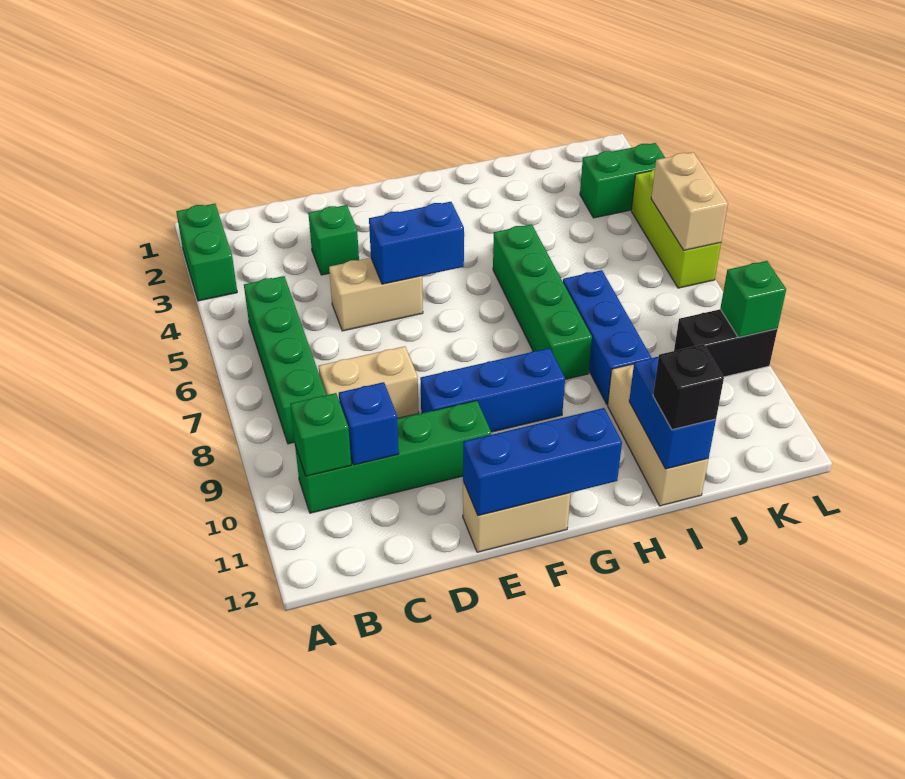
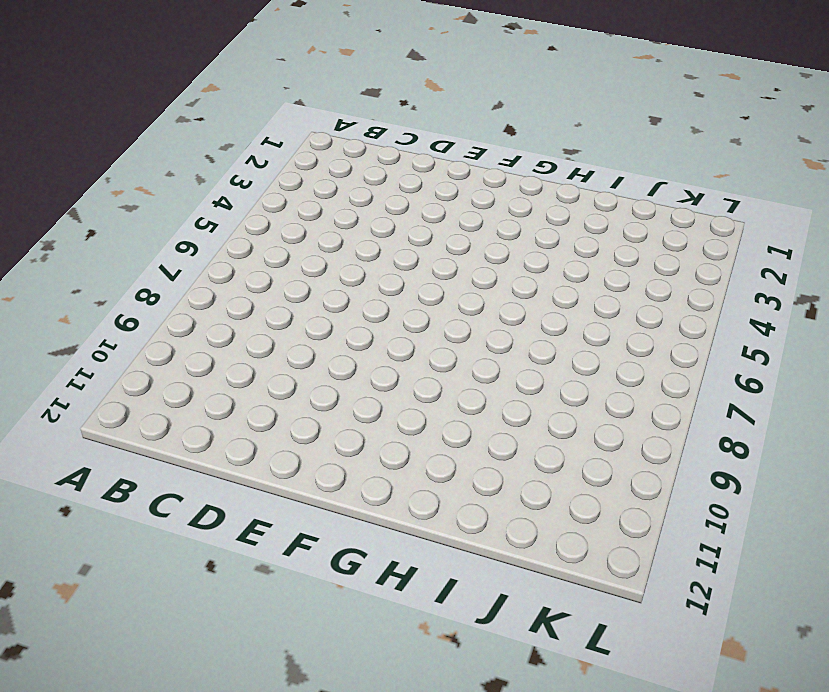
none -> green brick A2:A3 level 1
none -> green brick B5:B8 level 1
none -> green brick B10:E10 level 1

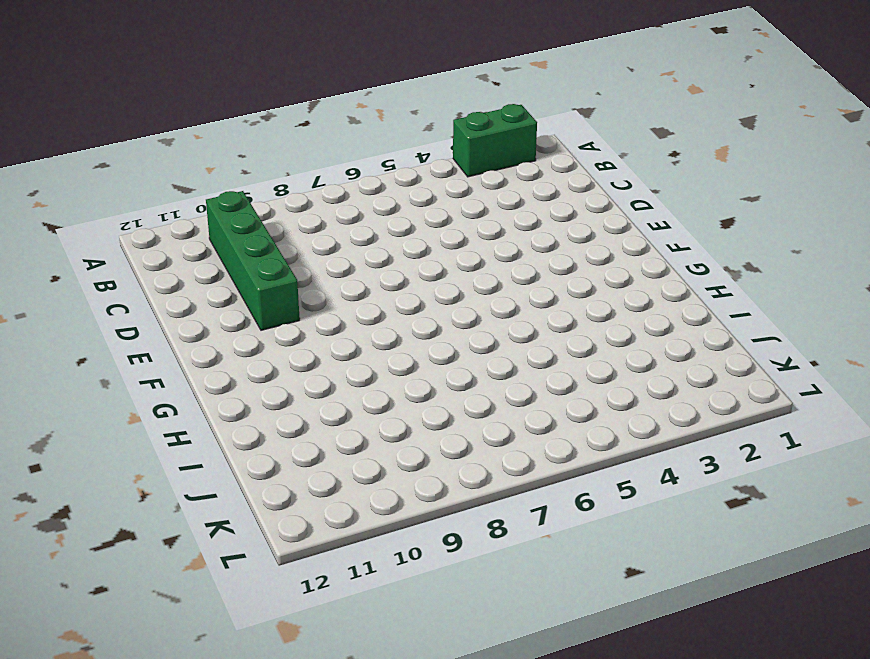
none -> green brick B5:B8 level 1
none -> tan brick C8:D8 level 1
none -> green brick D3 level 1

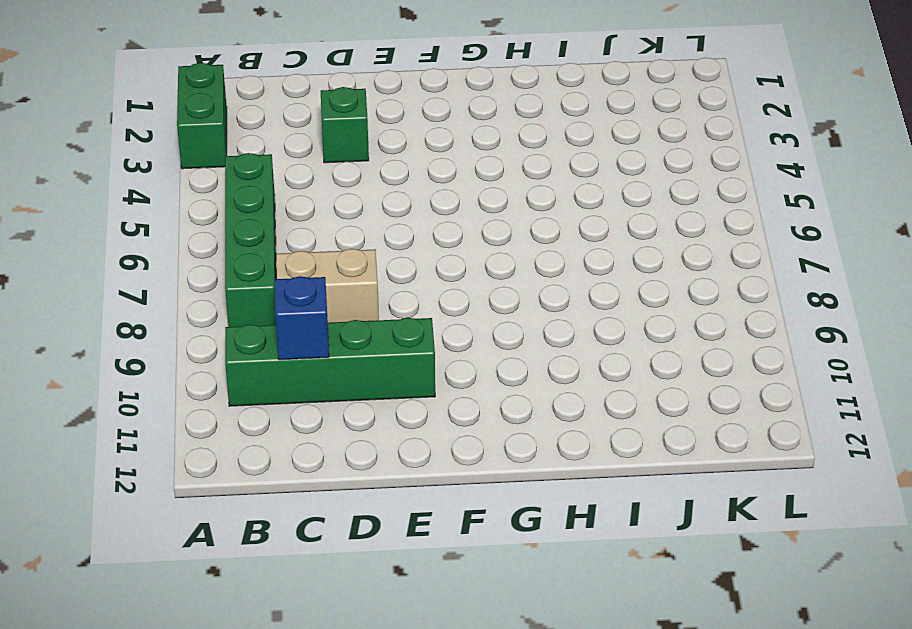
none -> tan brick D5:E5 level 1
none -> blue brick E9:G9 level 1
none -> tan brick E12:F12 level 1

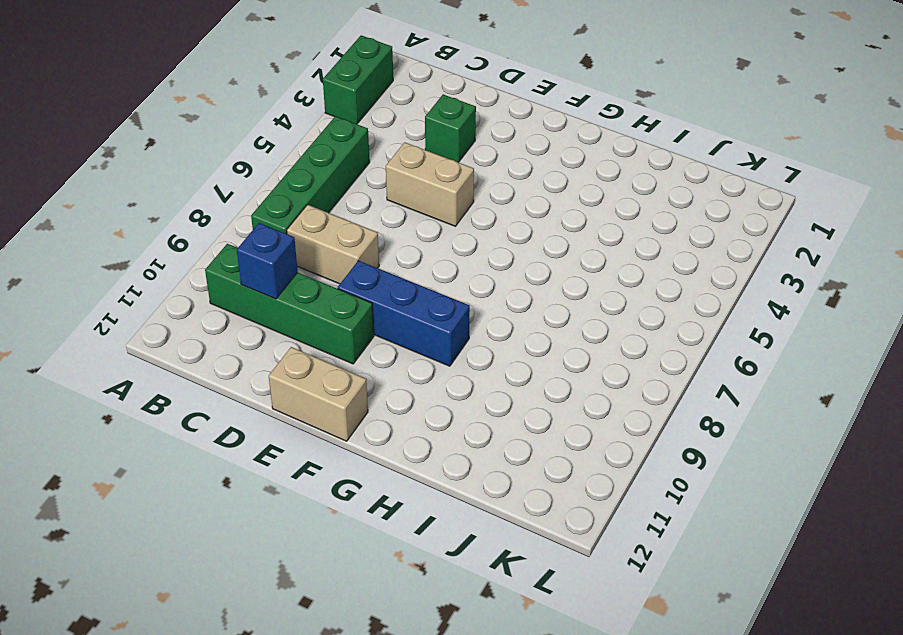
none -> green brick H5:H8 level 1
none -> blue brick I7:I9 level 1
none -> tan brick I10:I12 level 1

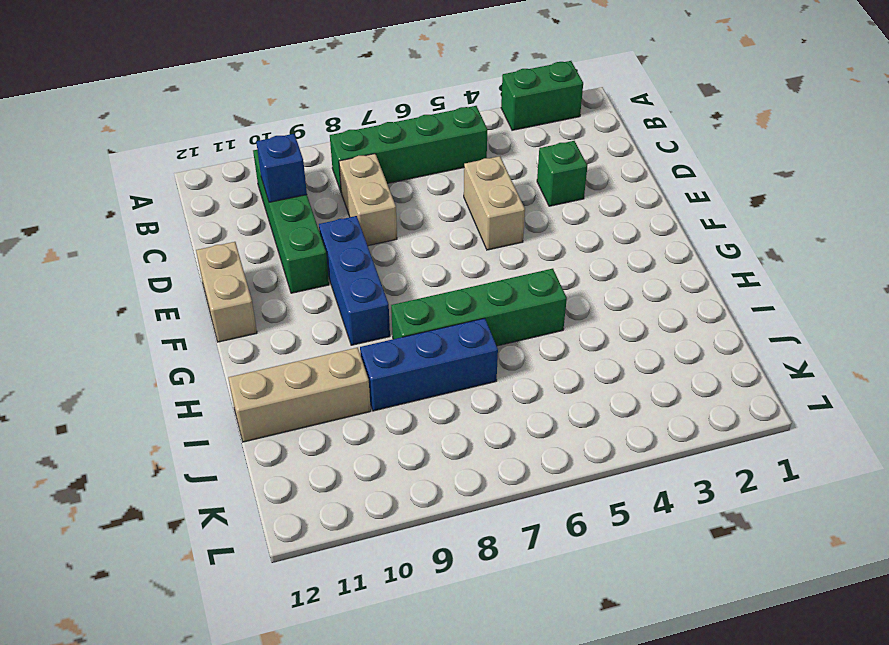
none -> green brick K3:L3 level 1
none -> black brick K9:L9 level 1
none -> lime brick L4:L6 level 1

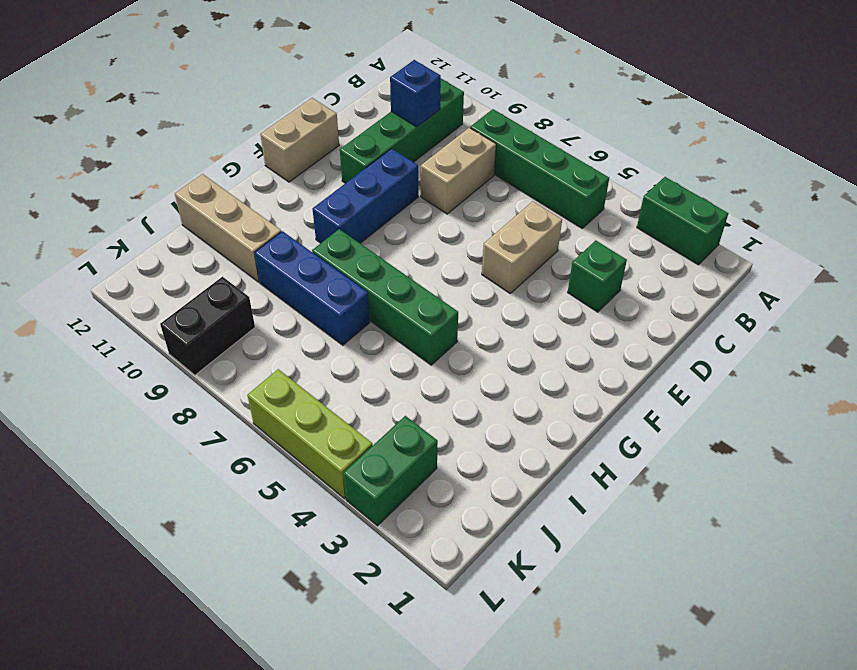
none -> green brick B10 level 2
none -> blue brick E5:F5 level 2
none -> blue brick E12:G12 level 2

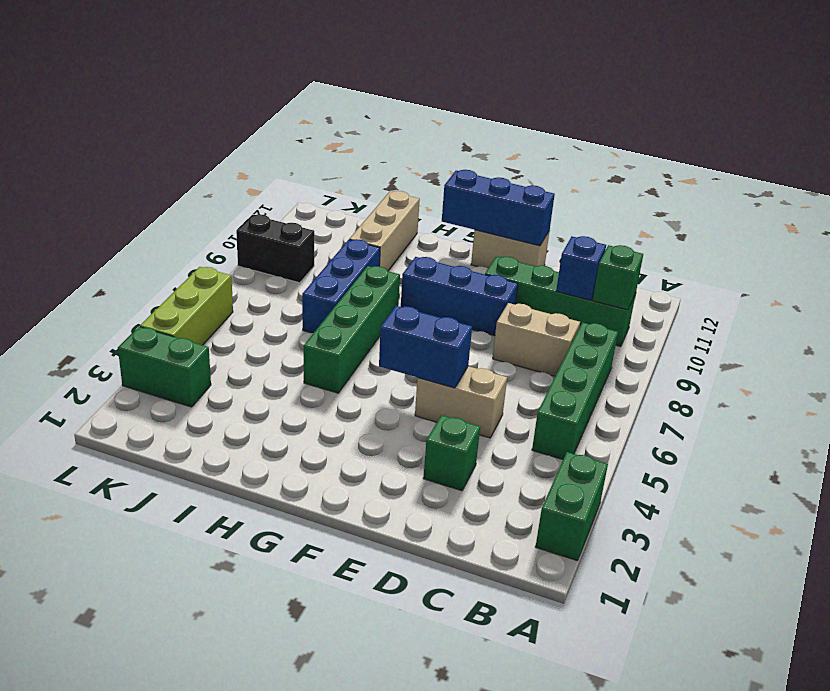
none -> blue brick I11:I12 level 2
none -> tan brick L5:L6 level 2
none -> green brick L9 level 2

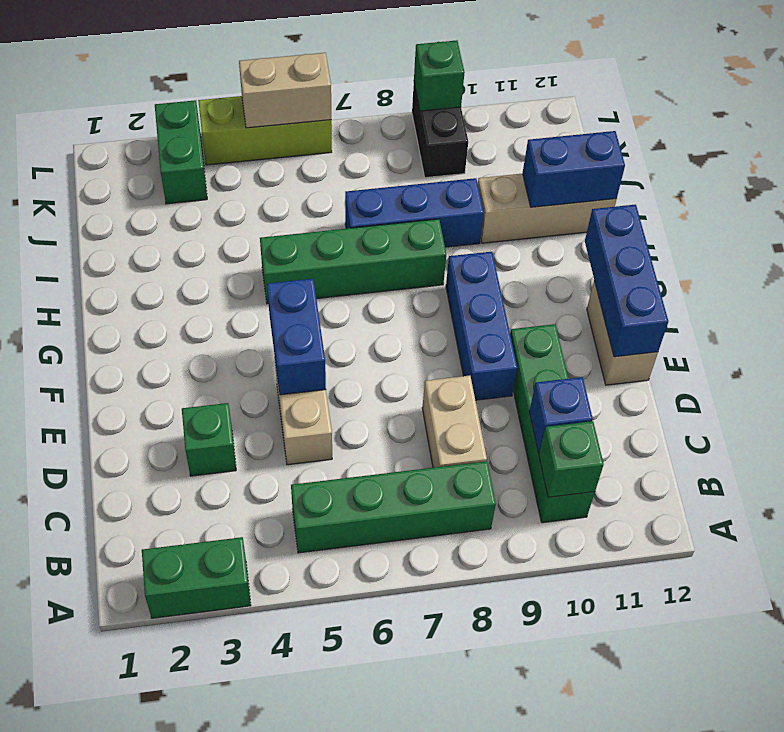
none -> black brick I12 level 3

